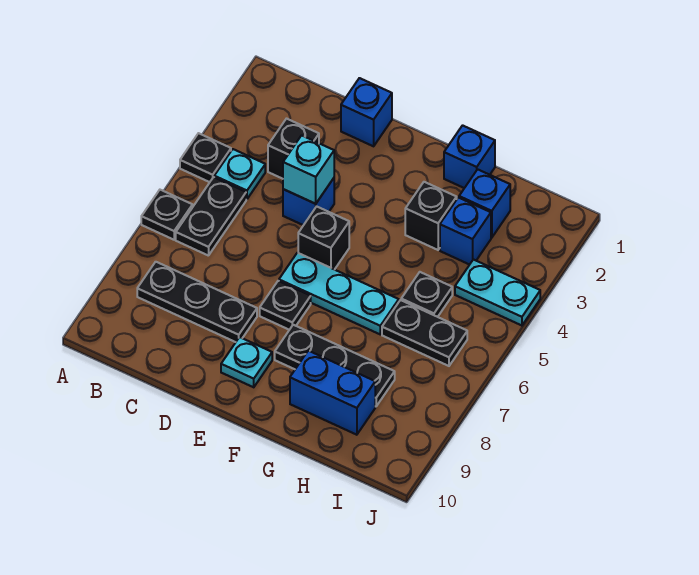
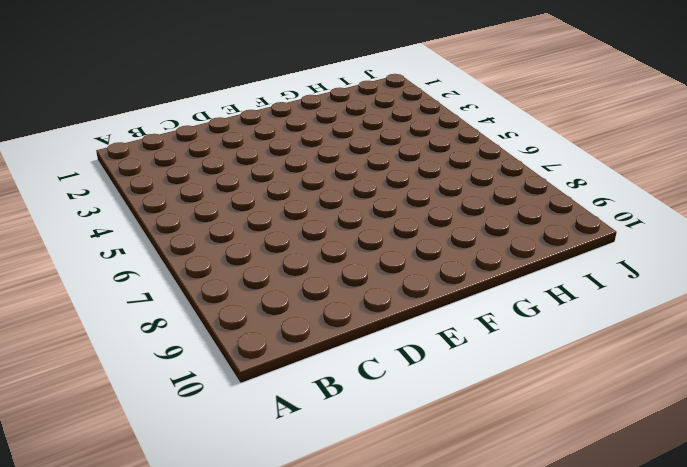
none -> black plate A4 level 1
none -> black plate A6 level 1
none -> cyan plate B4 level 1

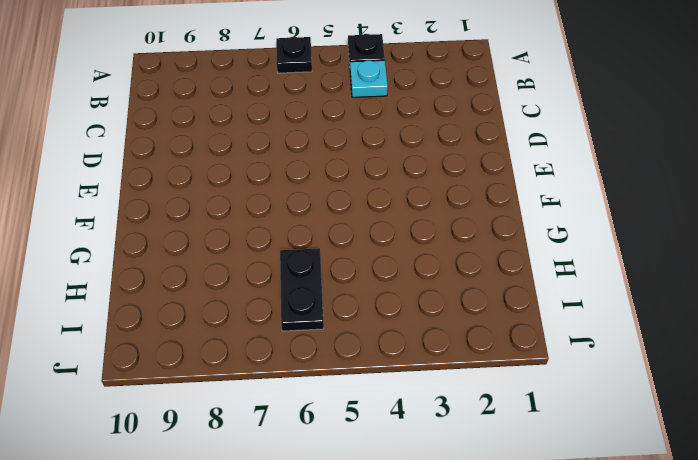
none -> black plate B5:B6 level 1
none -> black plate B8:D8 level 1
none -> black brick C3 level 1

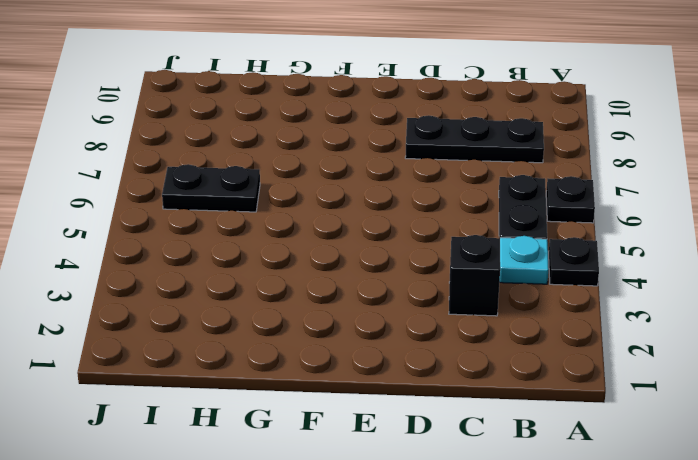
none -> blue brick D1 level 1
none -> blue brick D4 level 1
none -> black brick E5 level 1

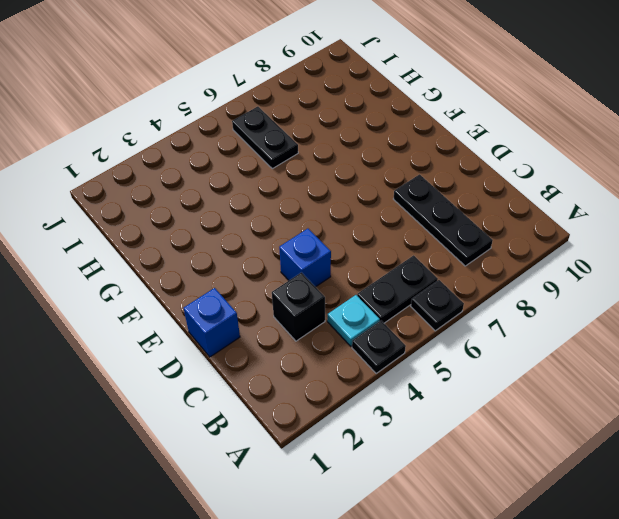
none -> black brick E5 level 1
none -> cyan plate E6:G6 level 1
none -> black plate E7 level 1

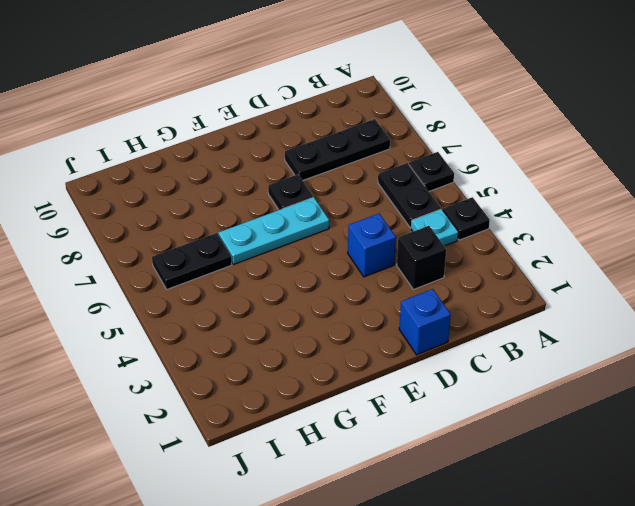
none -> black brick E5 level 1
none -> cyan plate E9 level 1
none -> black plate F8:H8 level 1

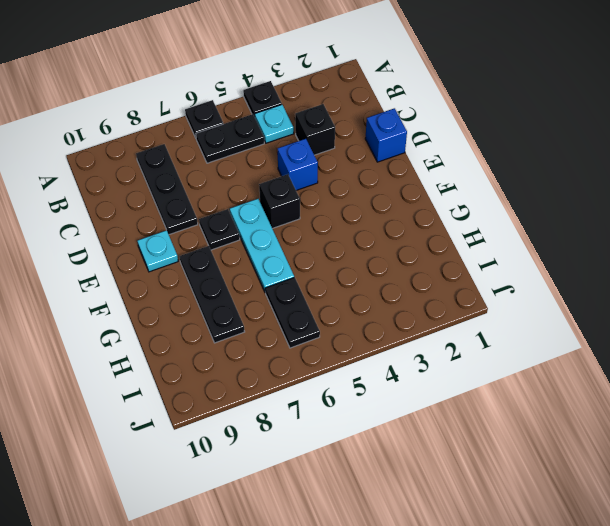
none -> blue brick G1 level 1
none -> black brick G3 level 1
none -> blue brick G9:H9 level 1

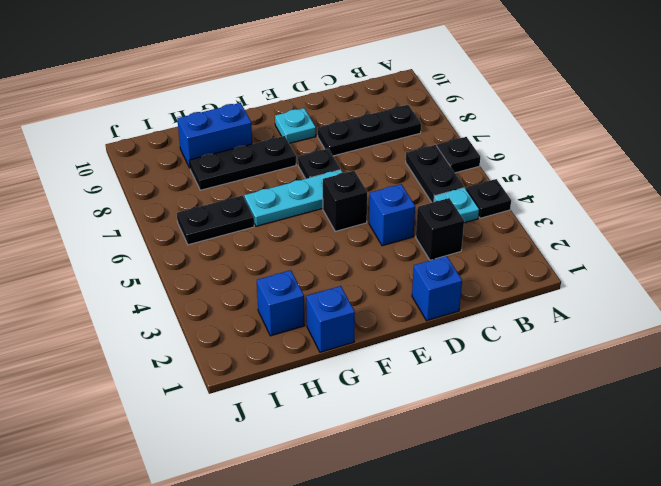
none -> black brick G3 level 1
none -> blue brick H3 level 1
none -> black plate H5 level 1

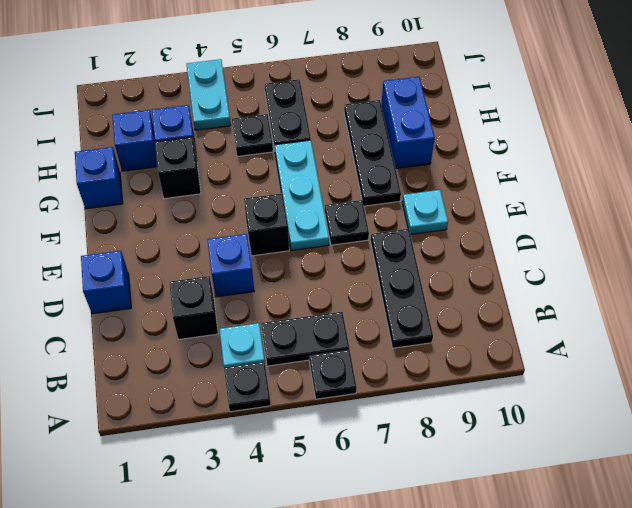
none -> cyan brick D4 level 2

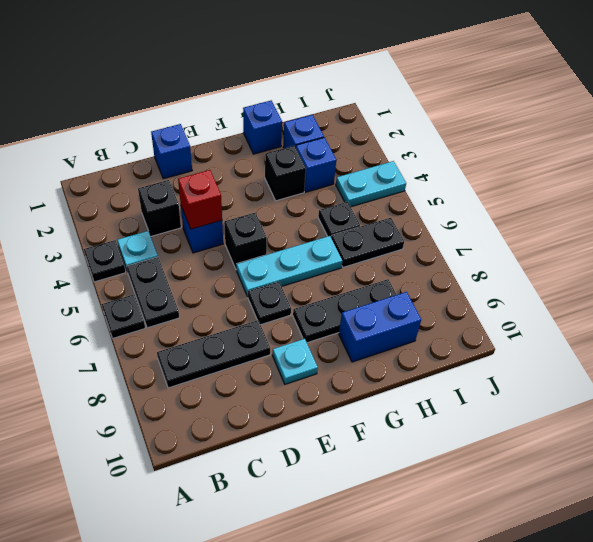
red brick D4 level 2 -> cyan brick D4 level 2

